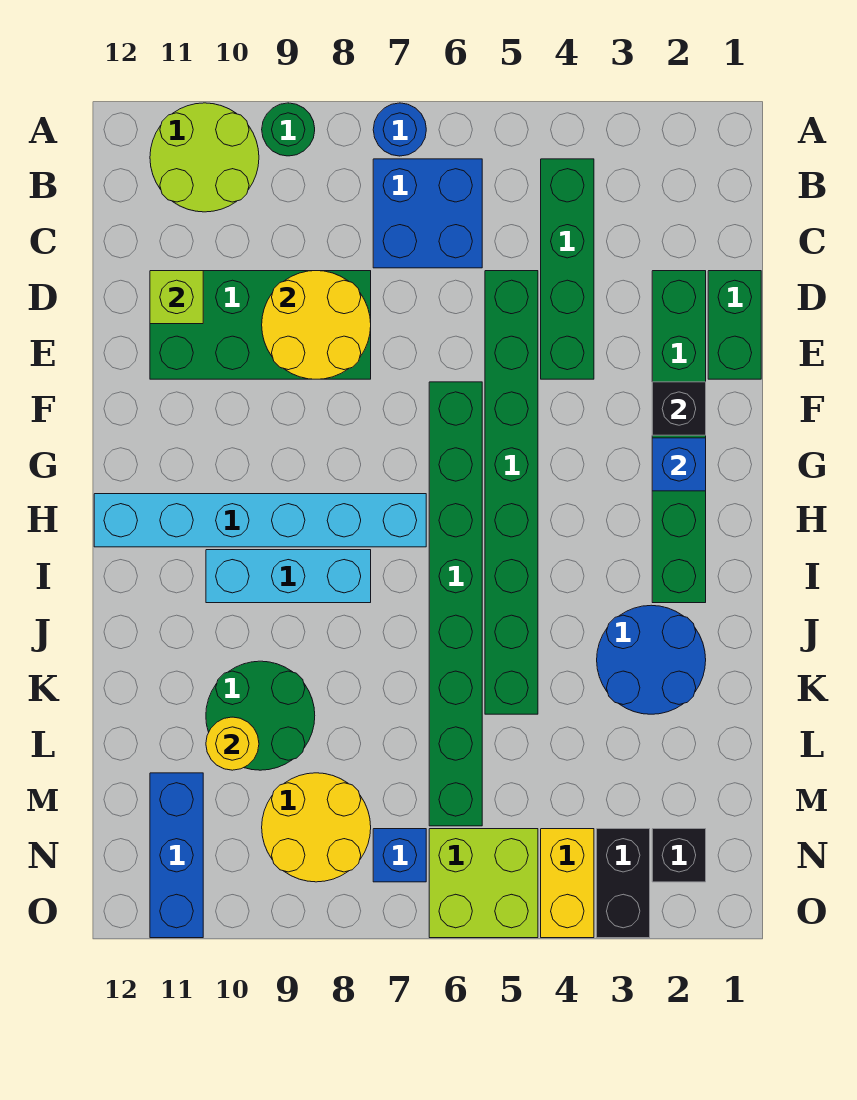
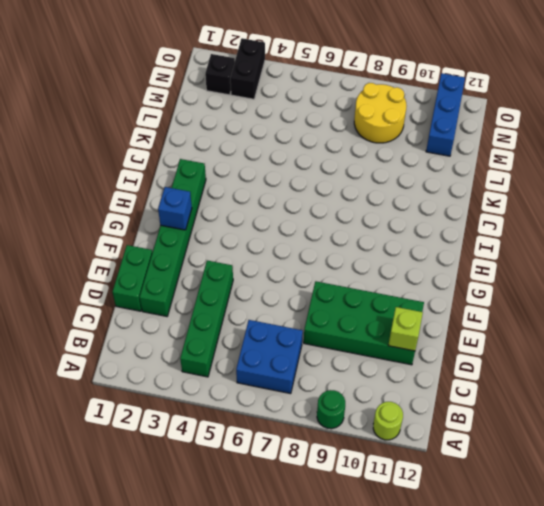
lime round brick A11 level 1 -> lime round brick A10:B11 level 1
none -> blue round brick A7 level 1
none -> green brick D5:K5 level 1
none -> green brick F6:M6 level 1

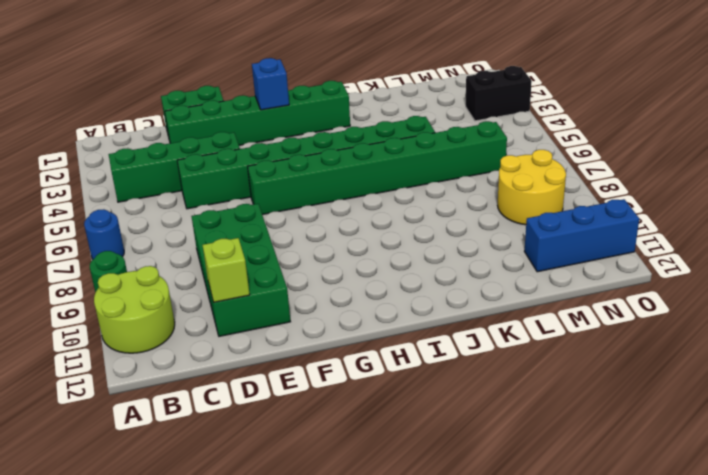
none -> blue brick B6:C7 level 1
none -> cyan brick H7:H12 level 1
none -> cyan brick I8:I10 level 1

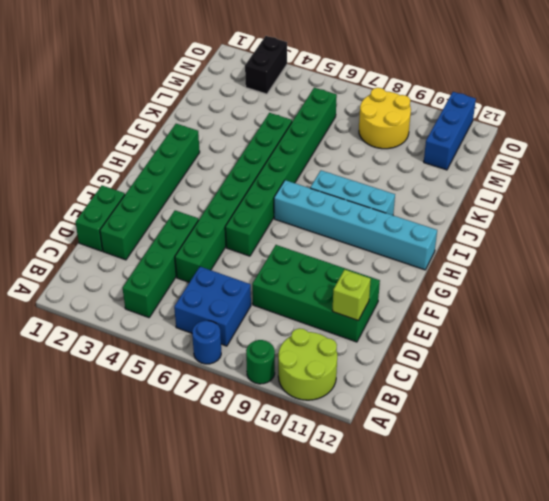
none -> blue round brick J2:K3 level 1
none -> green round brick K9:L10 level 1
none -> black brick N2 level 1

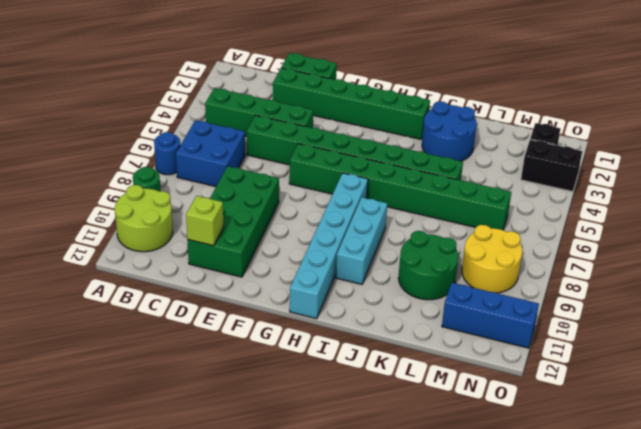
none -> yellow brick N4:O4 level 1
none -> lime brick N5:O6 level 1
none -> blue brick N7 level 1

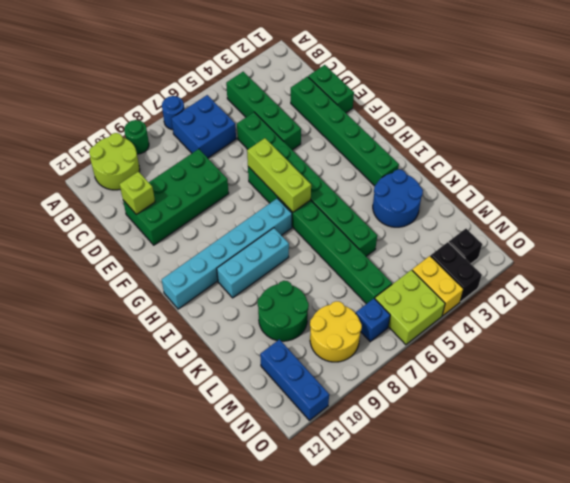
lime brick F6:H6 level 2 -> none
none -> yellow round brick D8:E9 level 2
none -> black brick F2 level 2
none -> blue brick G2 level 2

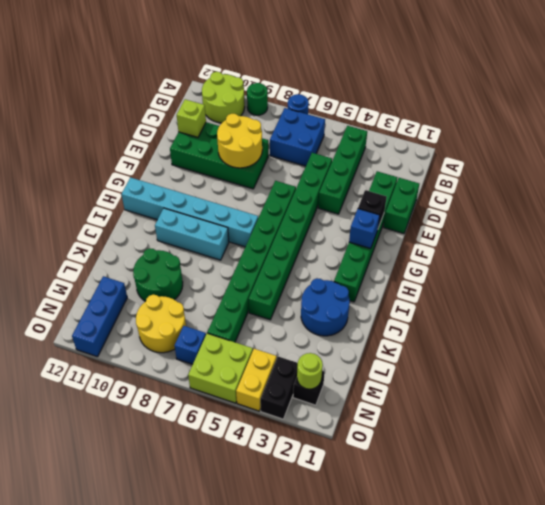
lime round brick N2 level 2 -> none
none -> yellow round brick L10 level 2

